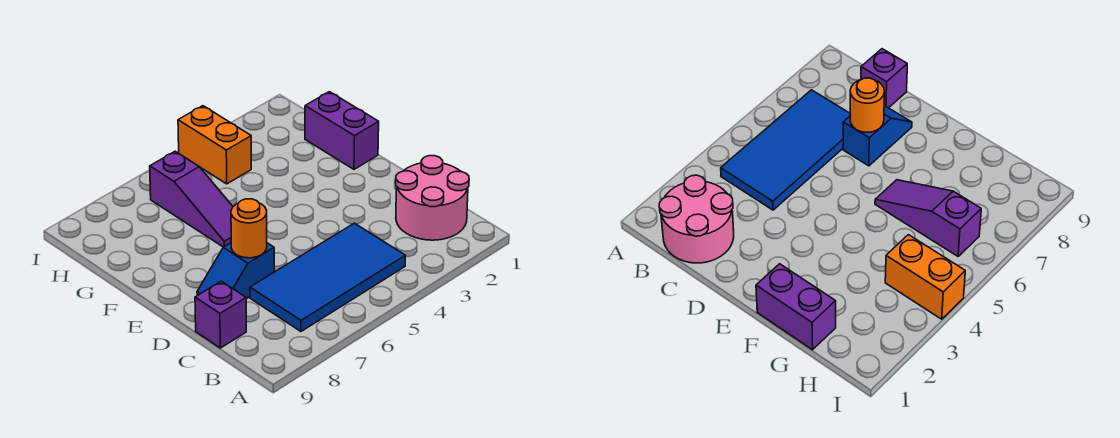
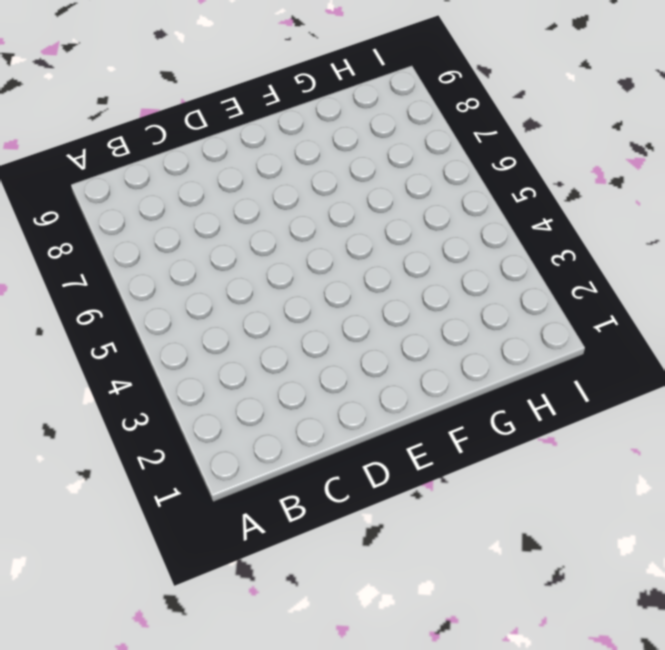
none -> pink round brick B1:C2 level 1
none -> blue tile B4:C7 level 1

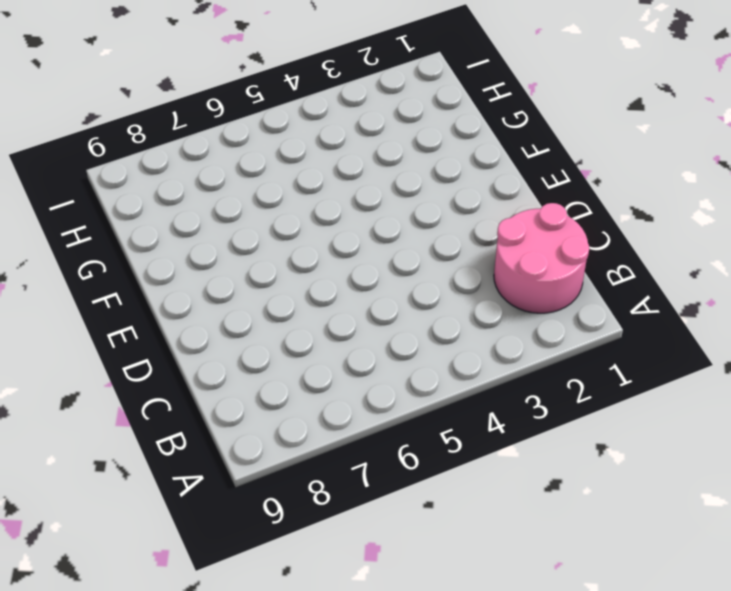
none -> blue tile B4:C7 level 1
none -> purple brick C9 level 1

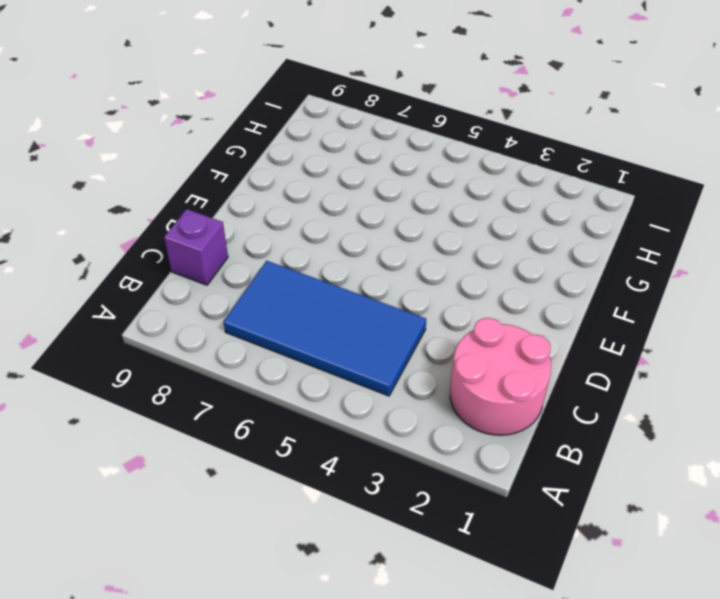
none -> blue slope D7:D8 level 1 top 7
none -> purple brick F1:G1 level 1

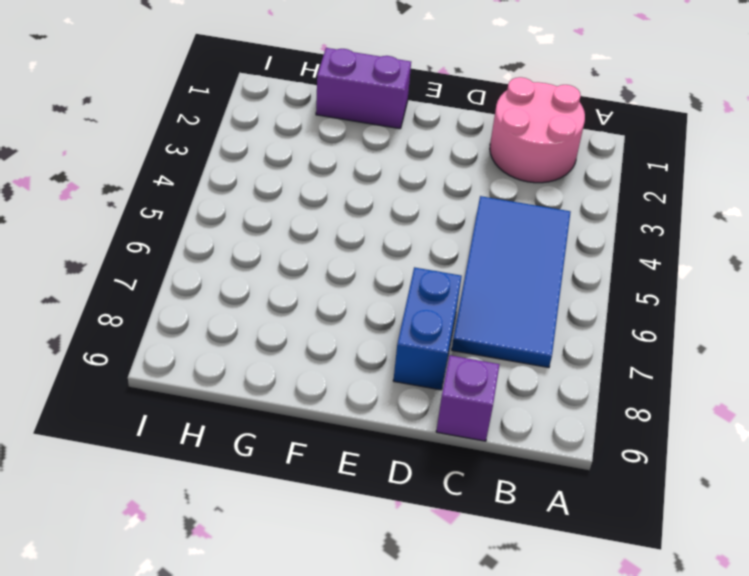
blue brick D7:D8 level 1 -> blue slope D7:D8 level 1 top 7
none -> purple slope F6:H6 level 1 top H
none -> orange brick H4:I4 level 1

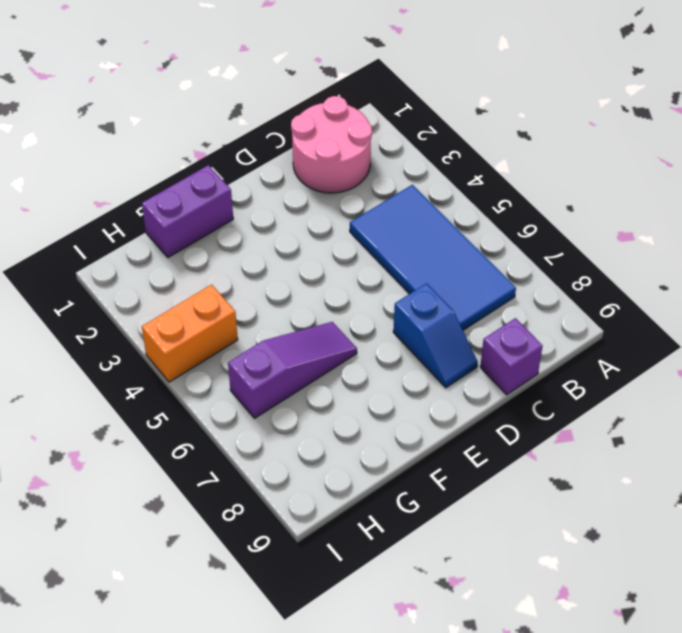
none -> orange round brick D7 level 2

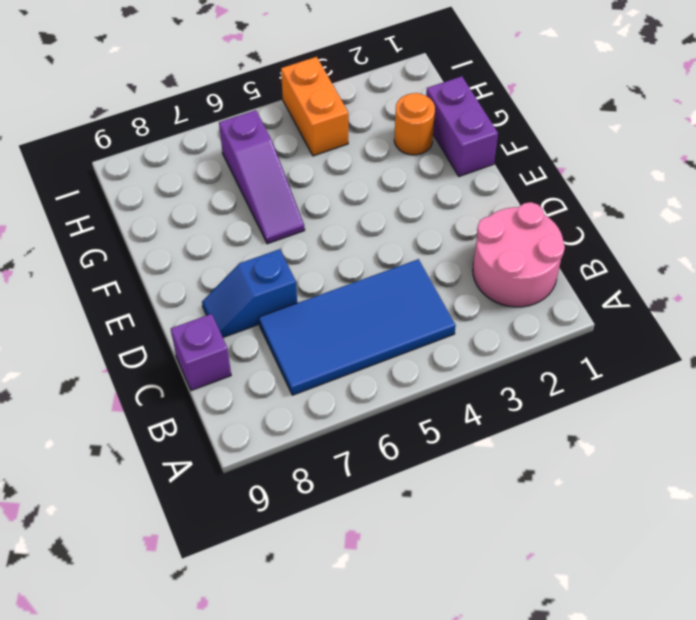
orange round brick G2 level 1 -> orange round brick D7 level 2

